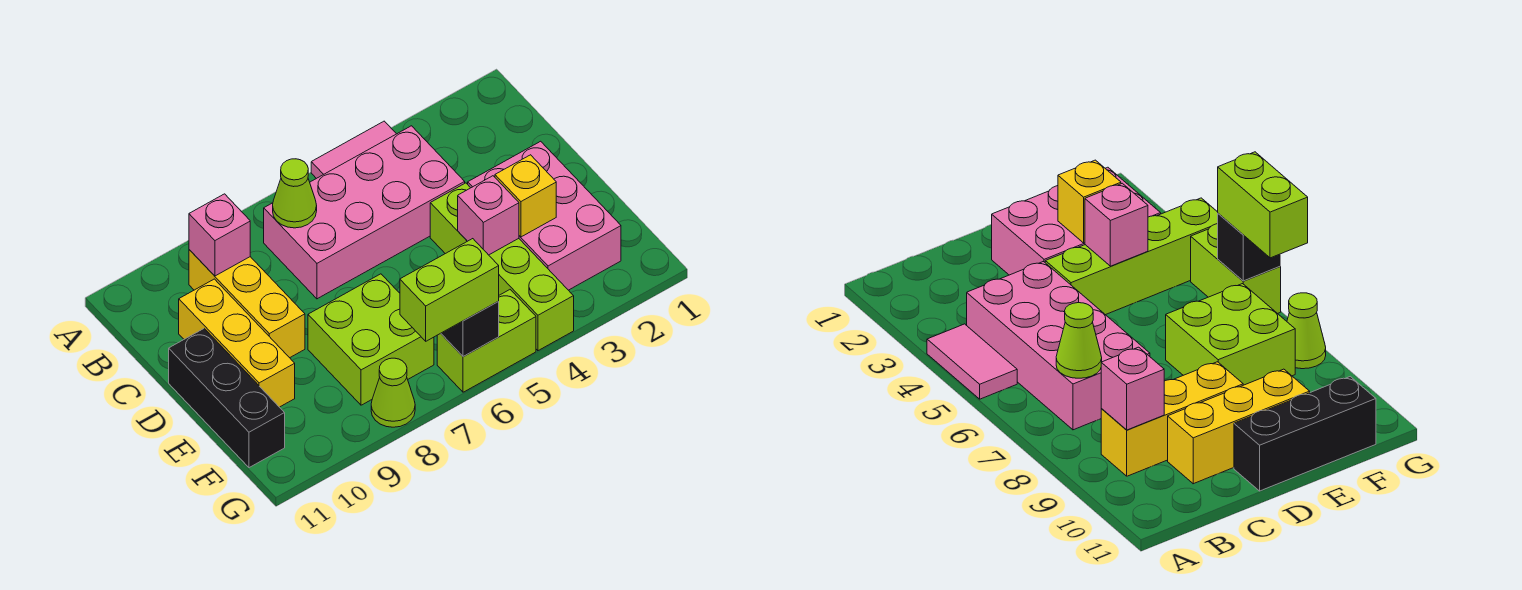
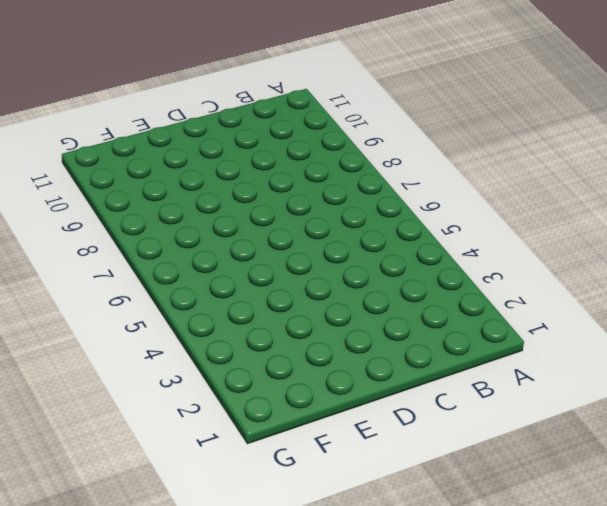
none -> pink tile A4:A5 level 1
none -> pink brick B4:C7 level 1
none -> yellow brick B9:D9 level 1

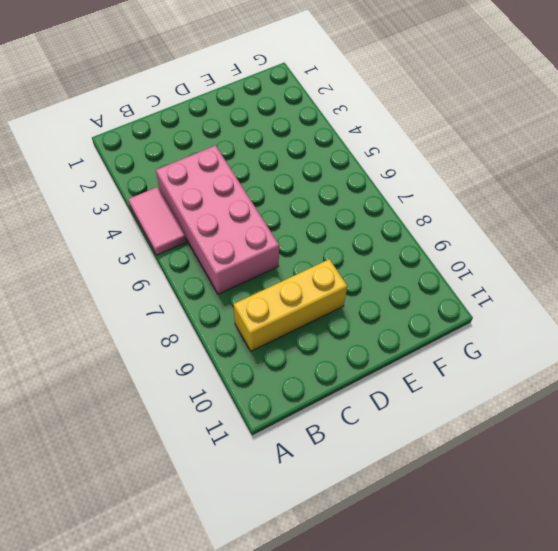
none -> yellow brick C10:E10 level 1
none -> pink brick D2:F3 level 1
none -> lime brick D4:G4 level 1

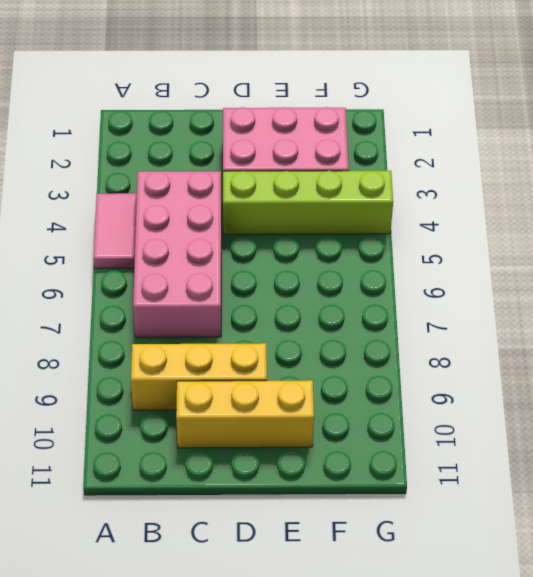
none -> black brick D11:F11 level 1
none -> lime brick E7:F8 level 1
none -> lime brick G5:G6 level 1

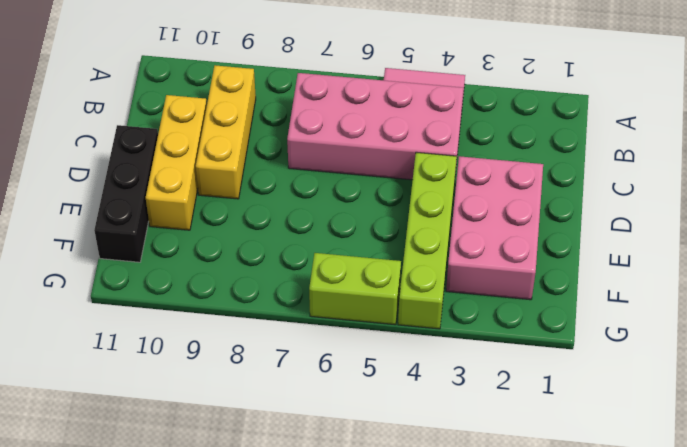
none -> lime brick E7:F8 level 1
none -> lime cone G8 level 1
none -> lime cone B7 level 2

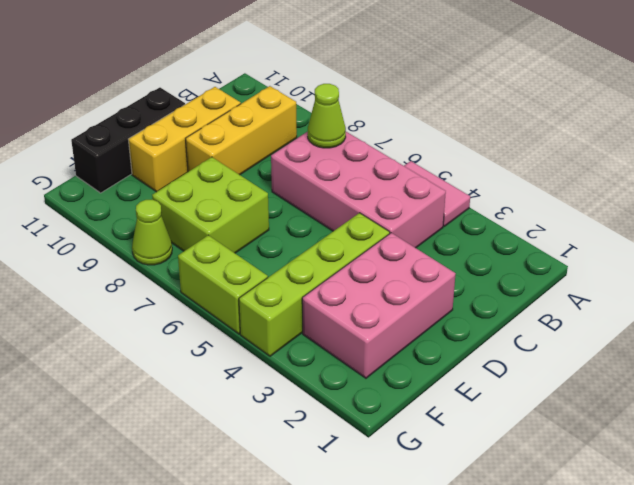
none -> pink brick B9 level 2
none -> yellow brick E3 level 2
none -> pink brick E4 level 2

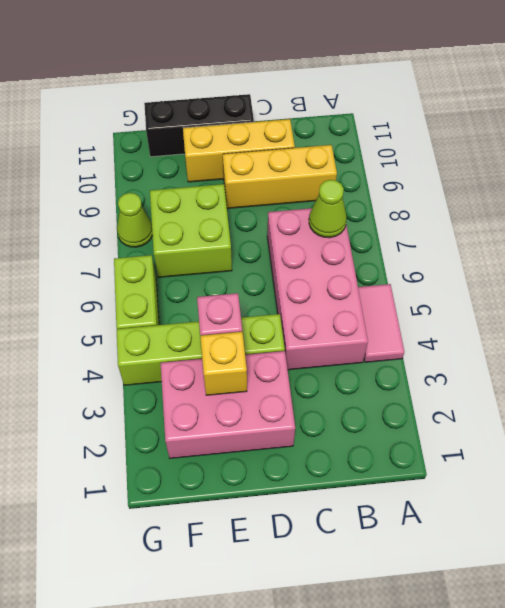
none -> pink brick B9 level 2
none -> black brick G6 level 2
none -> lime brick G6:G7 level 3

